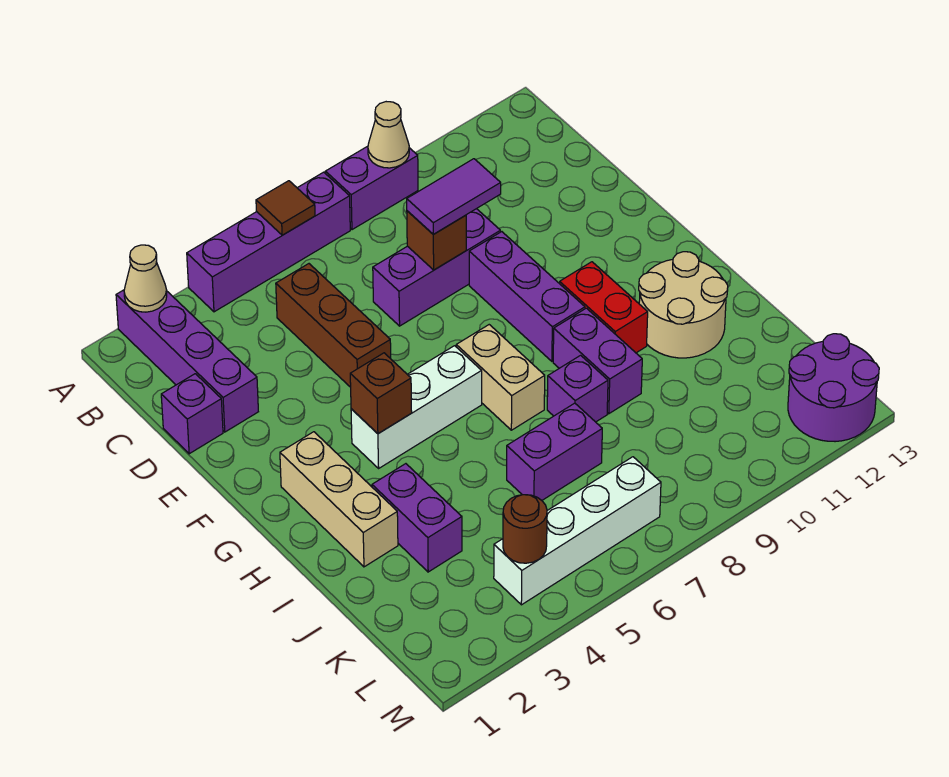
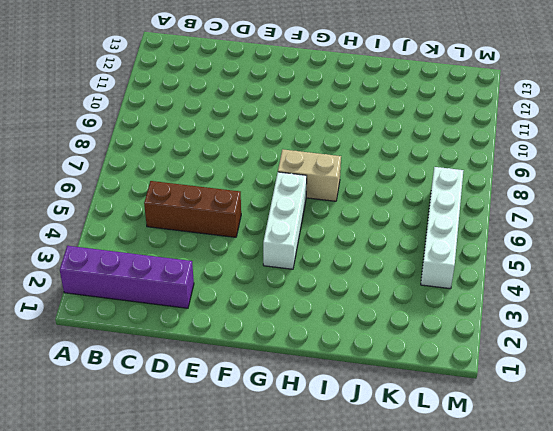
none -> purple brick A4:A7 level 1
none -> purple brick A8:A9 level 1
none -> purple brick D1 level 1

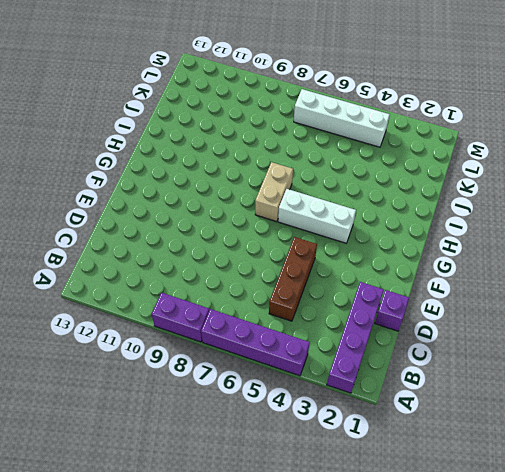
none -> purple brick D7:D9 level 1
none -> purple brick E9:G9 level 1
none -> tan brick G2:I2 level 1

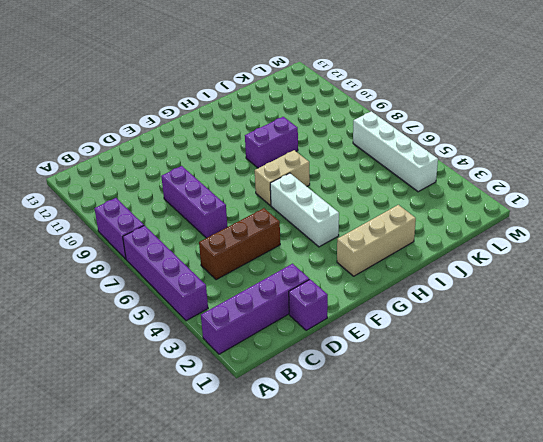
none -> purple brick E9:G9 level 1
none -> red brick G10:H10 level 1
none -> tan round brick H11:I12 level 1

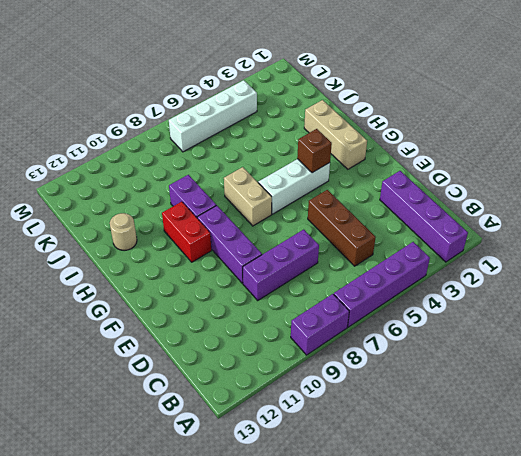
tan round brick I12 level 1 -> tan round brick H11:I12 level 1
none -> purple brick D1 level 1
none -> purple brick I3:J3 level 1
none -> purple brick I8 level 1

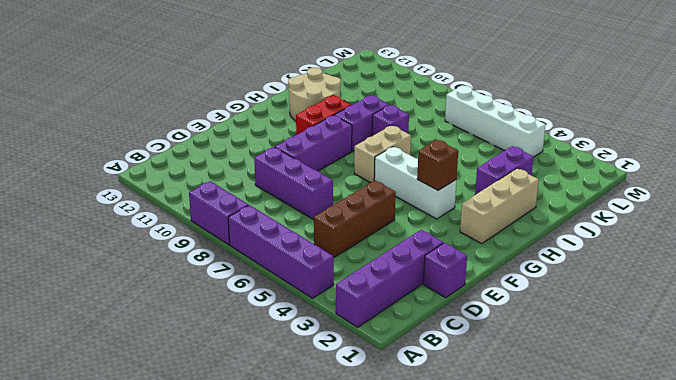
none -> purple brick J6:J7 level 1
none -> purple round brick L12:M13 level 1
none -> tan cone A2 level 2

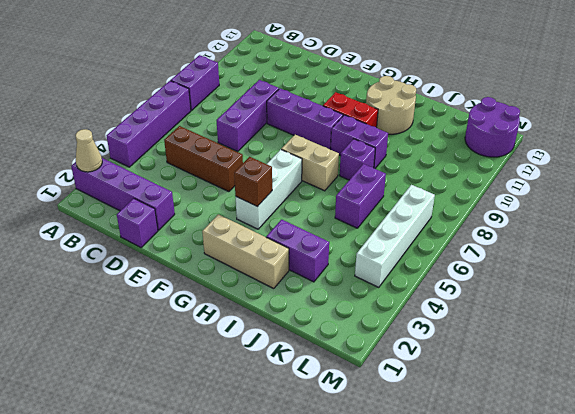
none -> brown tile A6 level 2
none -> tan cone A9 level 2
none -> brown brick D8 level 2

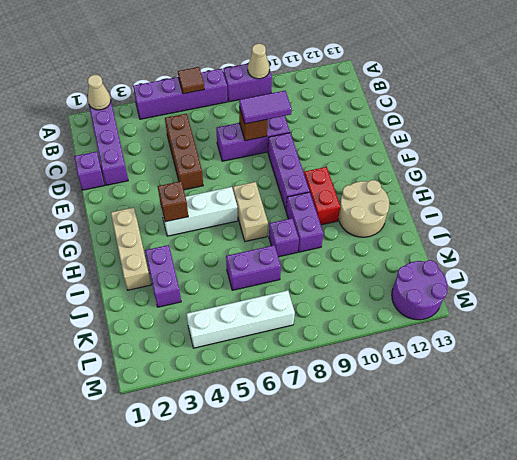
none -> brown round brick L4 level 2

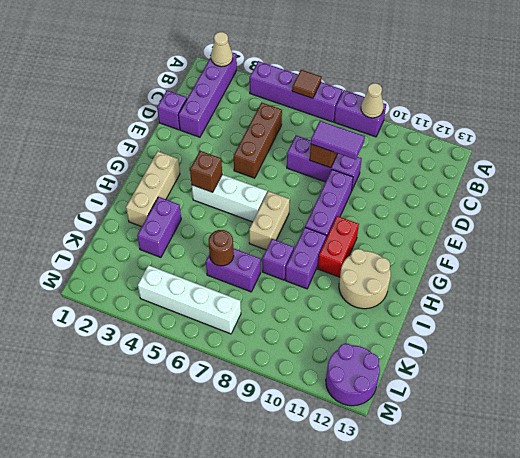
brown round brick J6 level 2 -> brown round brick L4 level 2

